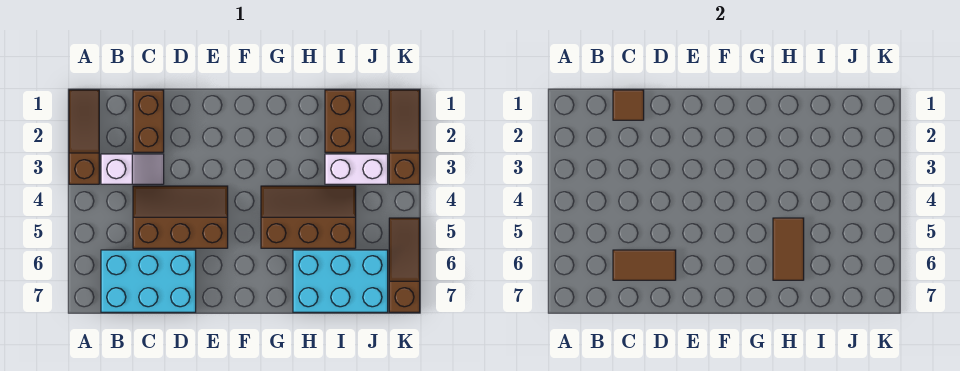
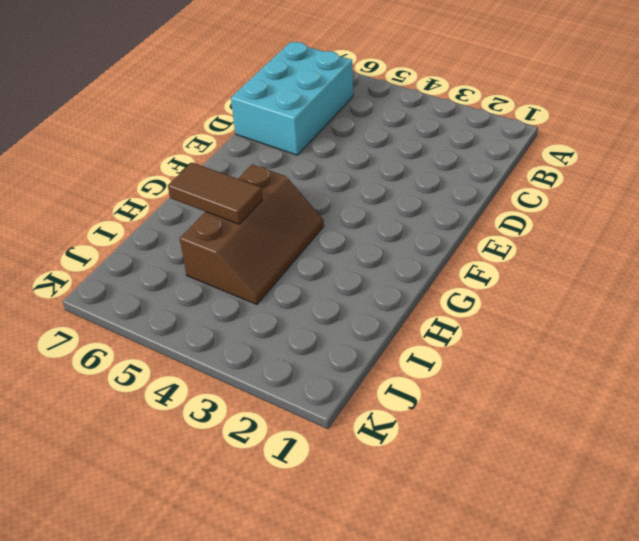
none -> brown slope A1:A3 level 1 top 3
none -> white slope B3:C3 level 1 top B
none -> brown brick C1:C2 level 1

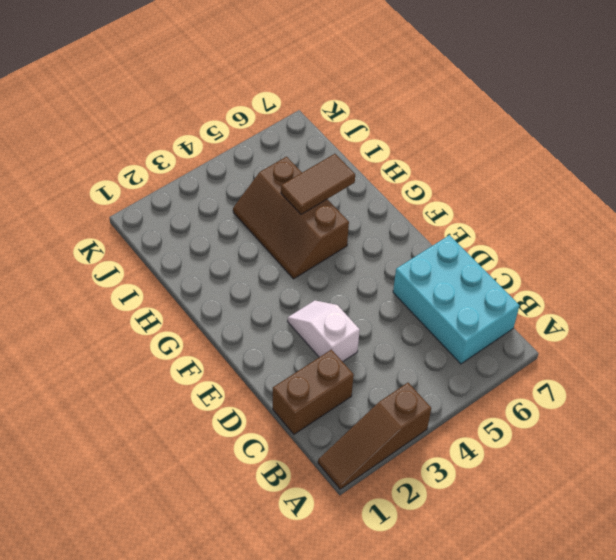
white slope D3:E3 level 1 top D -> white slope B3:C3 level 1 top B
none -> brown slope C4:E5 level 1 top 5
none -> cyan brick H6:J7 level 1
none -> brown brick I1:I2 level 1

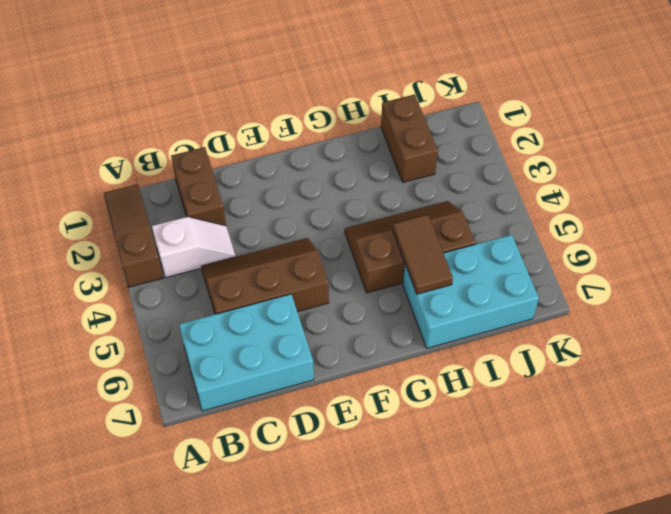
none -> white brick I3:J3 level 1
none -> brown slope K1:K3 level 1 top 3
none -> brown slope K5:K7 level 1 top 7

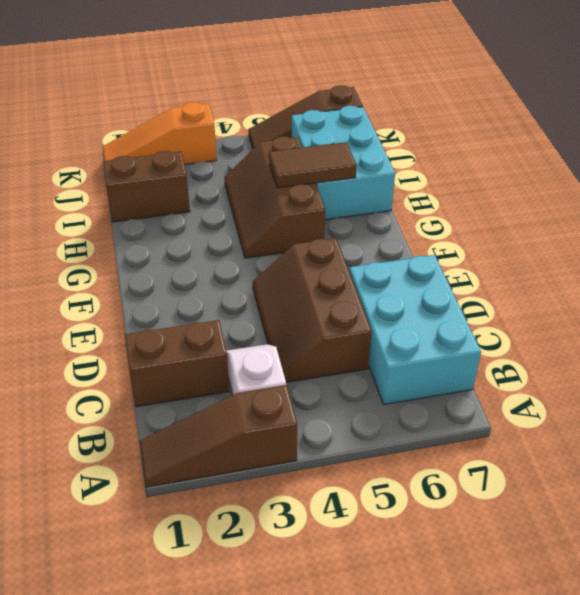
orange slope K1:K3 level 1 top 3 -> brown slope K1:K3 level 1 top 3
none -> white brick I3:J3 level 1
none -> brown tile C1 level 2
none -> brown tile C6:D6 level 2

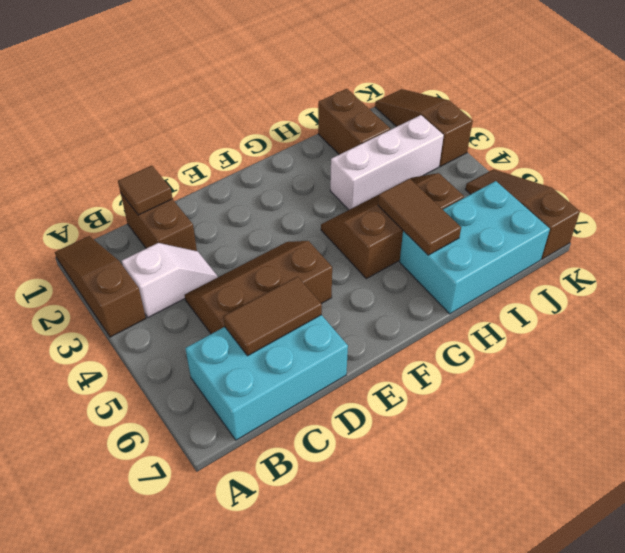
white brick H3:J3 level 1 -> white brick I3:J3 level 1

